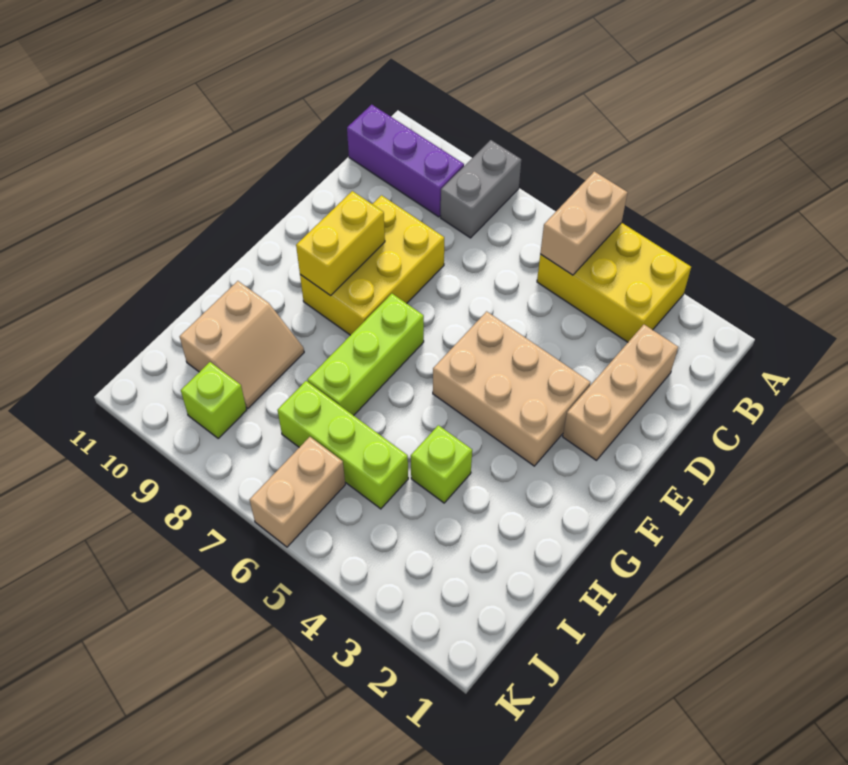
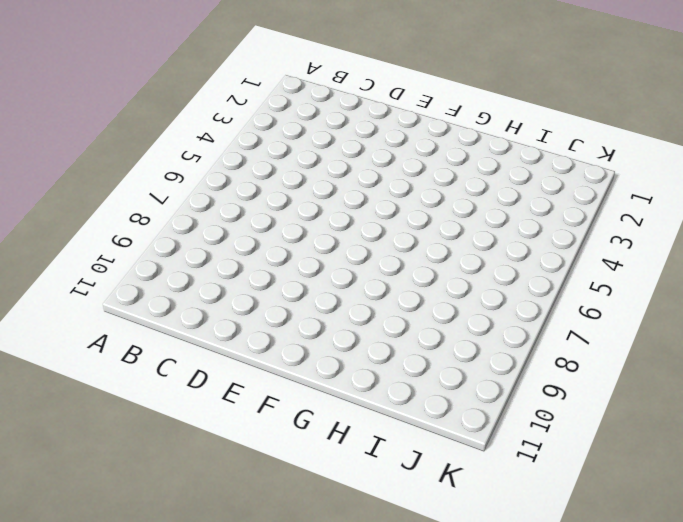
none -> yellow brick A3:B5 level 1
none -> grey brick A8:B8 level 1
none -> purple brick B9:B11 level 1

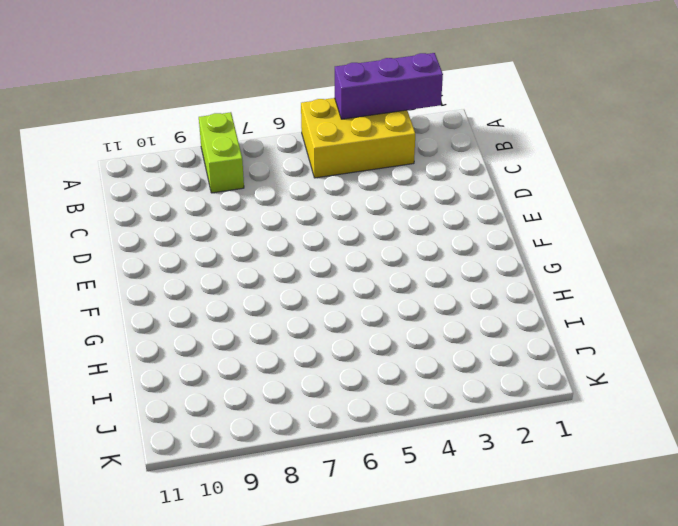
purple brick A2:A4 level 2 -> purple brick B9:B11 level 1
lime brick A8:B8 level 1 -> grey brick A8:B8 level 1
none -> tan brick C2:E2 level 1
none -> yellow brick D8:F9 level 1
none -> tan brick E3:F5 level 1

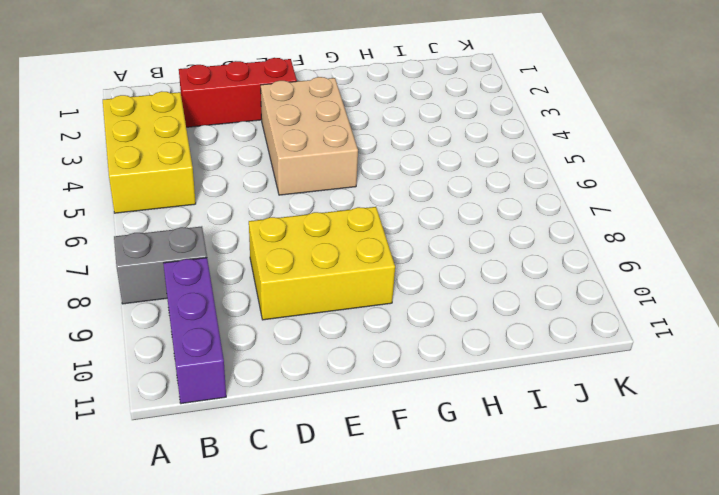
red brick C2:E2 level 1 -> tan brick C2:E2 level 1
none -> lime brick F7:H7 level 1
none -> lime brick H4 level 1
none -> tan slope H9:I10 level 1 top 10

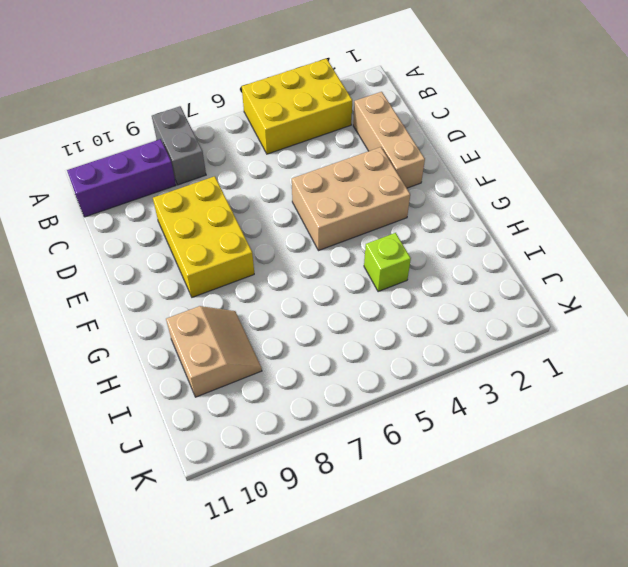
none -> lime brick F7:H7 level 1
none -> lime brick I5:I7 level 1
none -> tan brick J6:K6 level 1

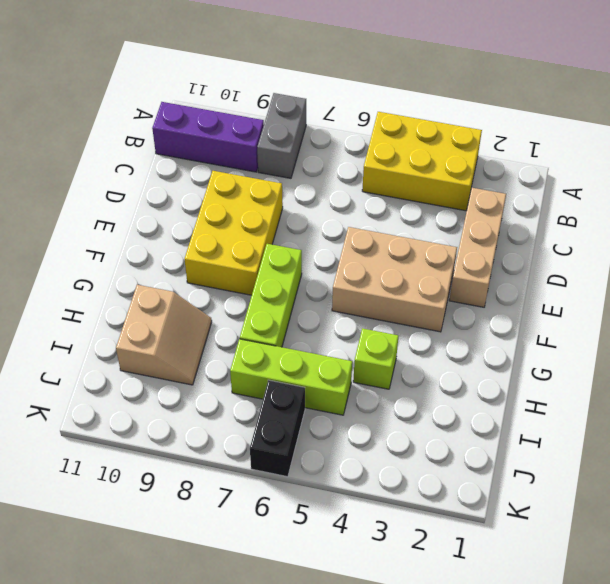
black brick J6:K6 level 1 -> tan brick J6:K6 level 1
none -> lime brick J9 level 1
none -> tan brick A5:B5 level 2
none -> yellow brick E9:F9 level 2

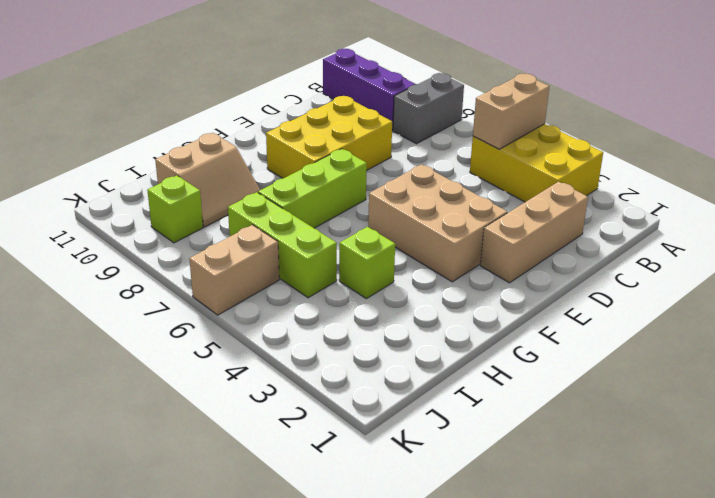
none -> yellow brick E9:F9 level 2

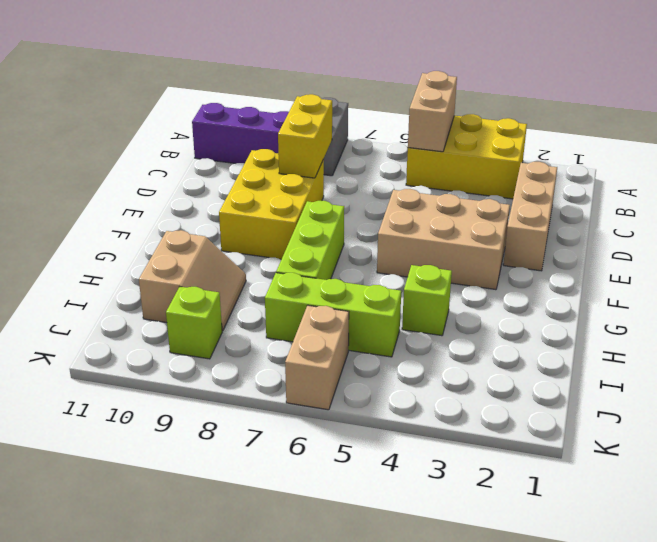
yellow brick C8:D8 level 2 -> yellow brick E9:F9 level 2

